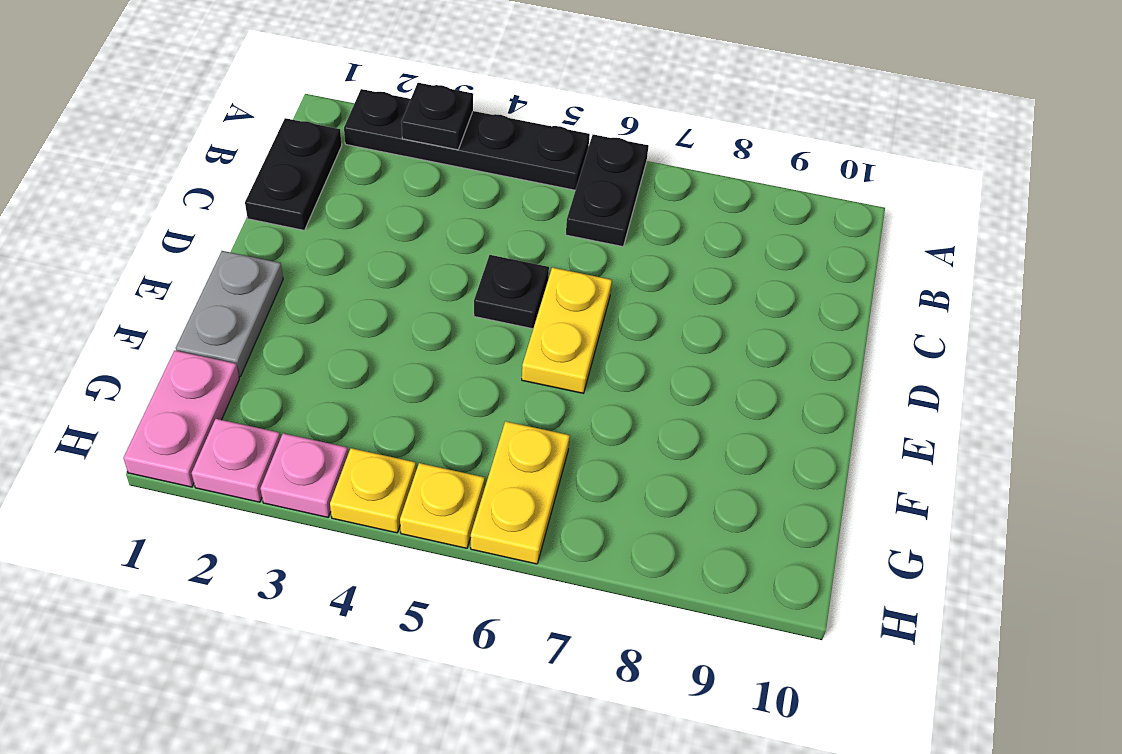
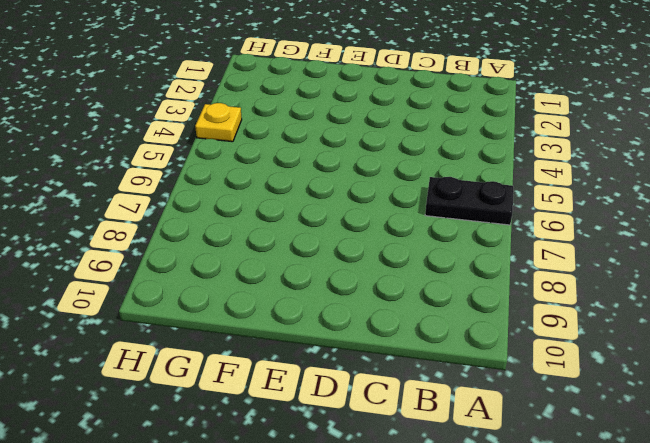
none -> black plate A2:A5 level 1
none -> black plate B1:C1 level 1
none -> black plate D5 level 1

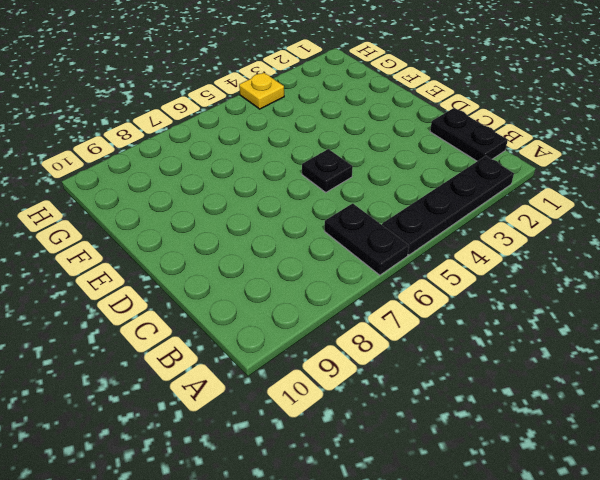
none -> yellow plate D6:E6 level 1
none -> grey plate E1:F1 level 1
none -> pink plate G1:H1 level 1

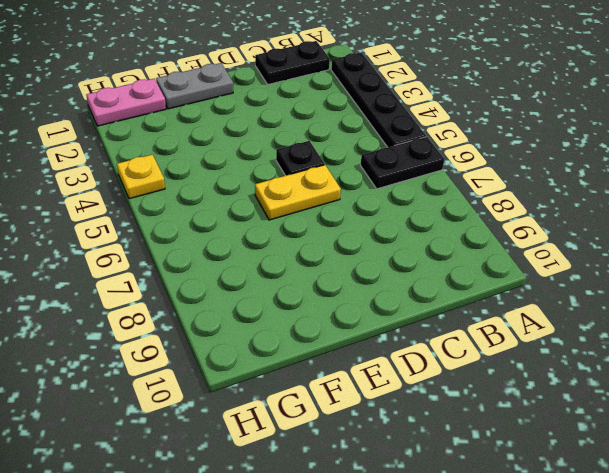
none -> yellow plate G6:H6 level 1
none -> pink plate H2 level 1
none -> pink plate H3 level 1

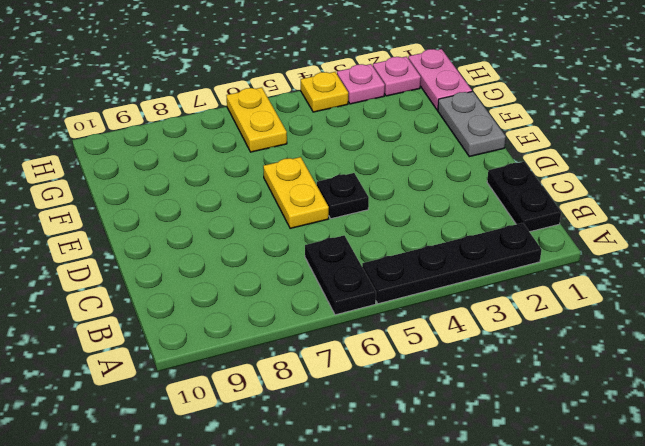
none -> yellow plate H5 level 1
none -> black plate A3 level 2

